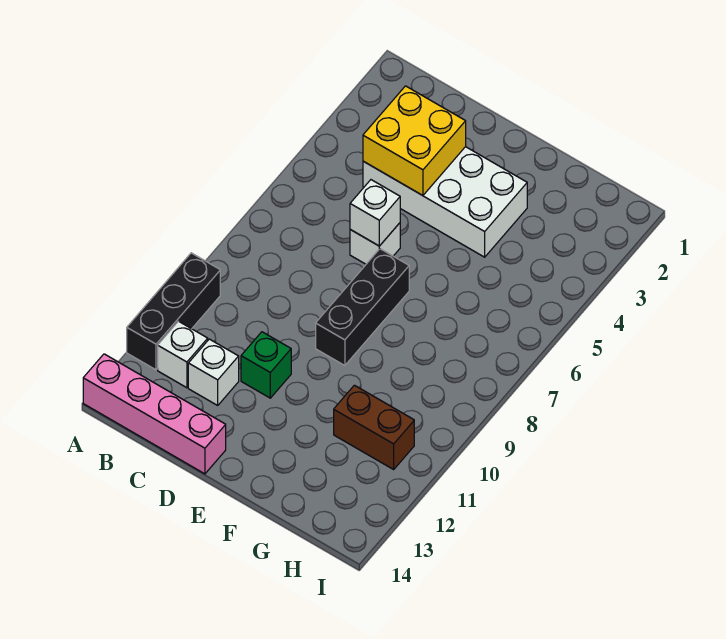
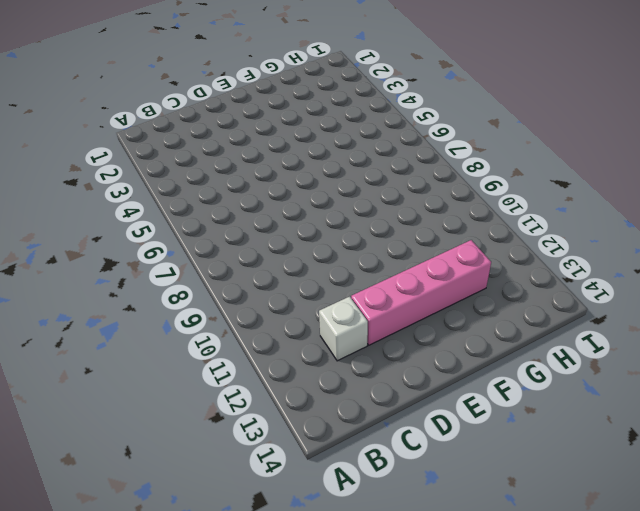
pink brick D12:G12 level 1 -> pink brick A14:D14 level 1
none -> black brick A10:A12 level 1
none -> white brick B12 level 1

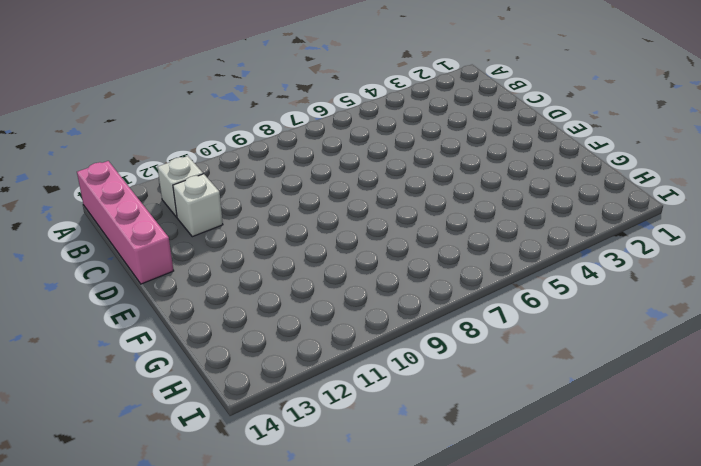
none -> black brick A10:A12 level 1
none -> white brick C3:F4 level 1

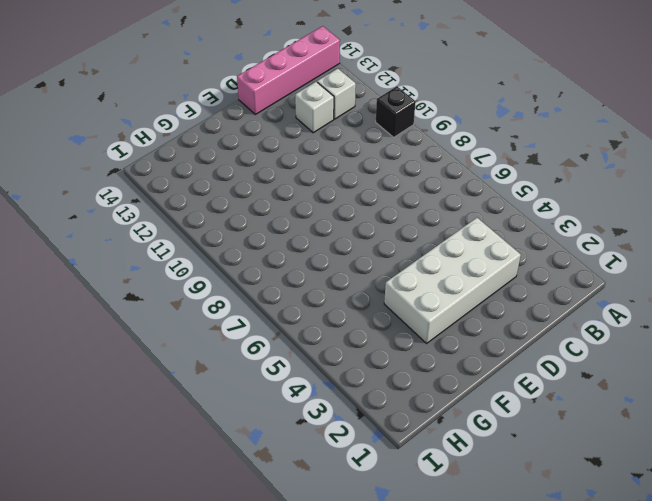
black brick A10 level 1 -> black brick A10:A12 level 1
none -> white brick D6 level 1
none -> green brick D11 level 1

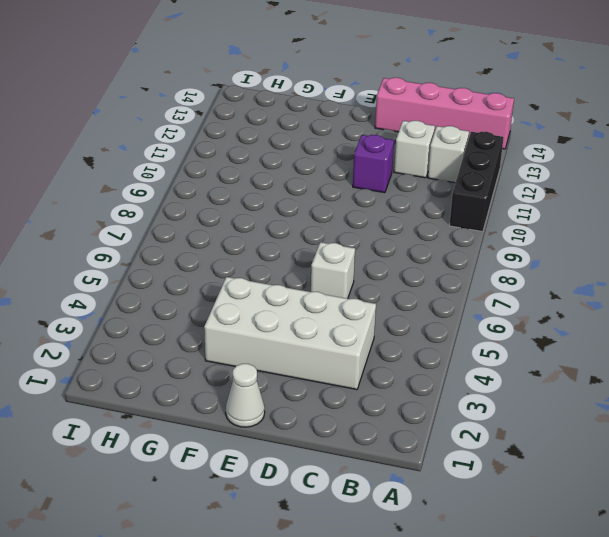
purple brick D11 level 1 -> green brick D11 level 1
white cone E1 level 1 -> none
none -> black brick E7:E9 level 1
none -> brown brick G11:H11 level 1

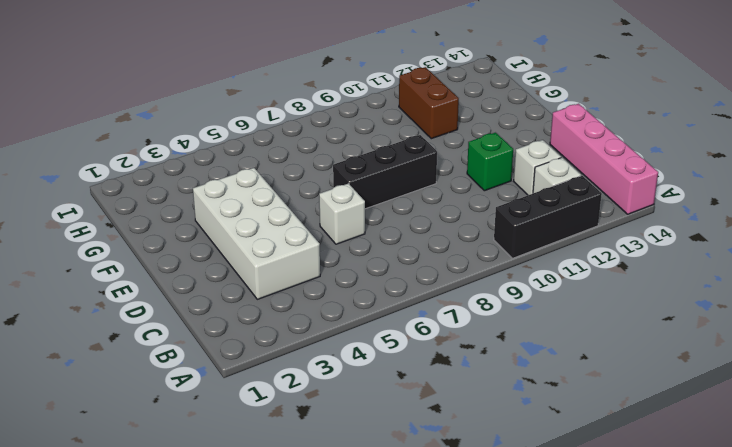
none -> yellow brick C3:D4 level 2
none -> white brick D6 level 2

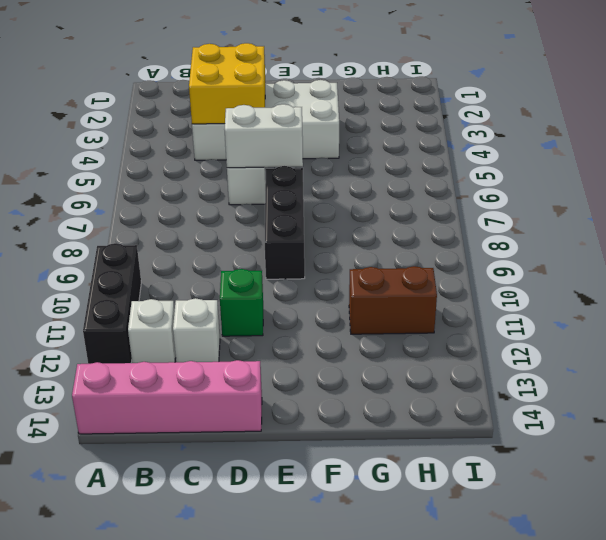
white brick D6:E6 level 2 -> white brick D6 level 2

